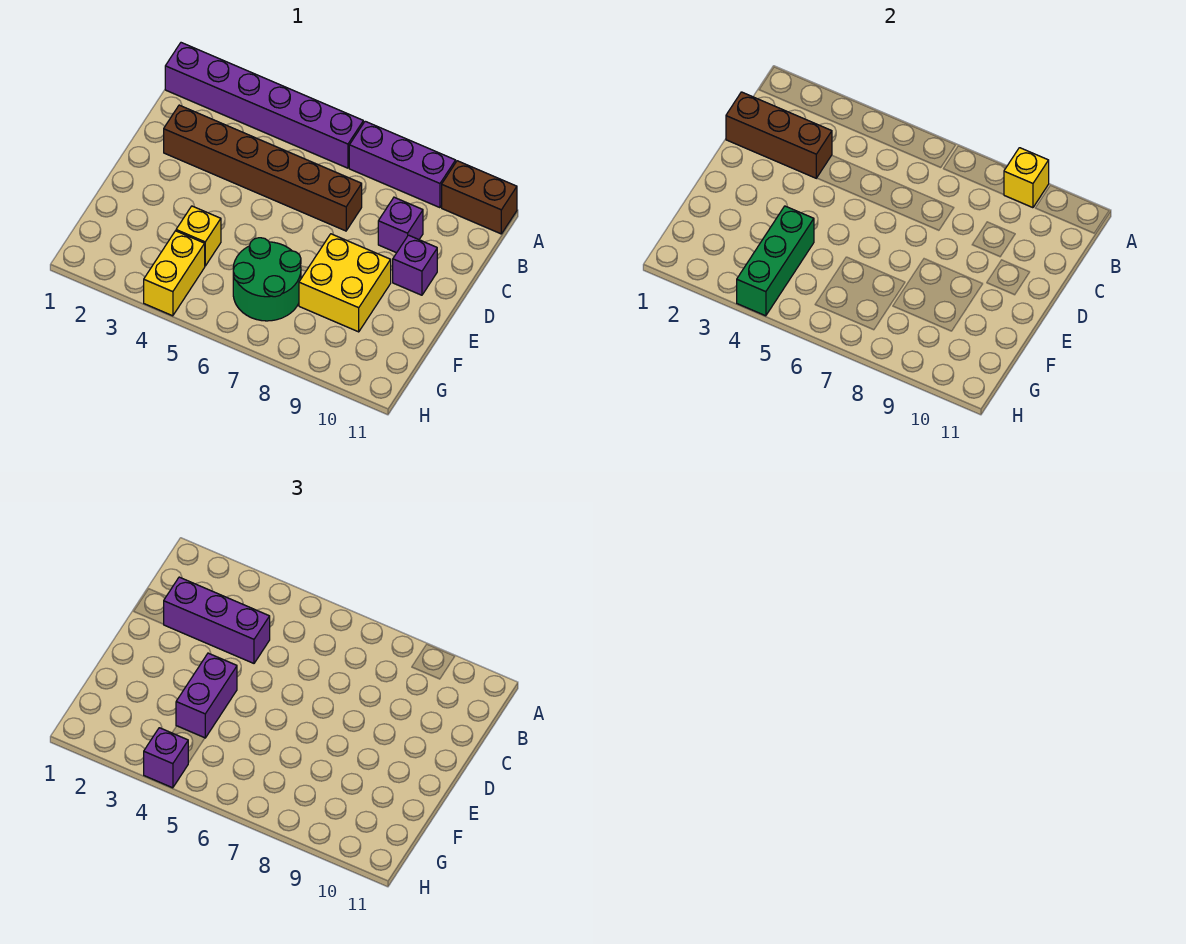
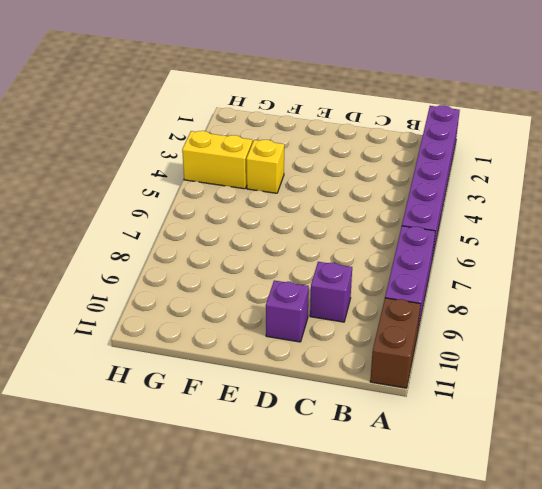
none -> brown brick C2:C7 level 1
none -> yellow brick E8:F9 level 1
none -> green round brick F6:G7 level 1

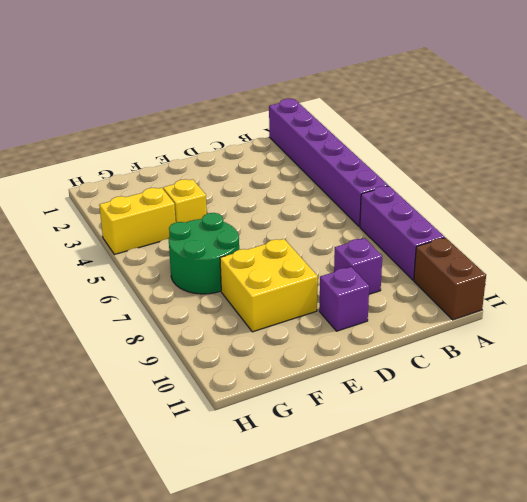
none -> brown brick C2:C7 level 1
none -> yellow brick A9 level 2
none -> brown brick C1:C3 level 2

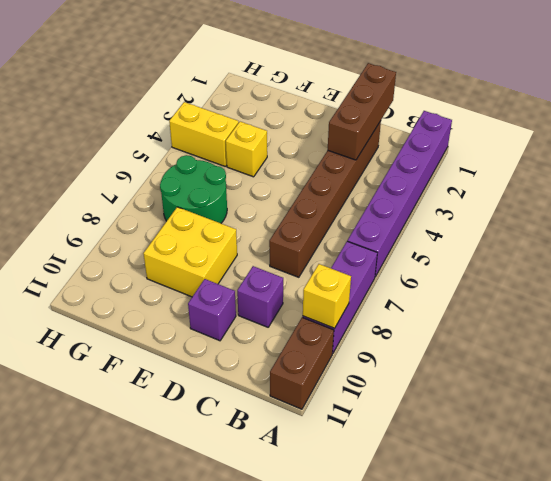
none -> green brick F4:H4 level 2
none -> purple brick C2:C4 level 3
none -> purple brick E4:F4 level 3

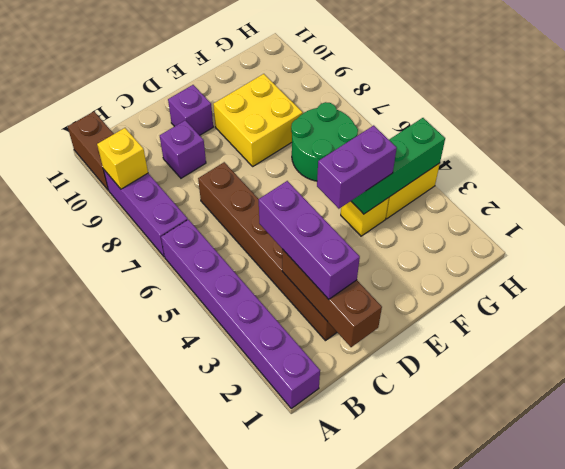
none -> purple brick H4 level 3

